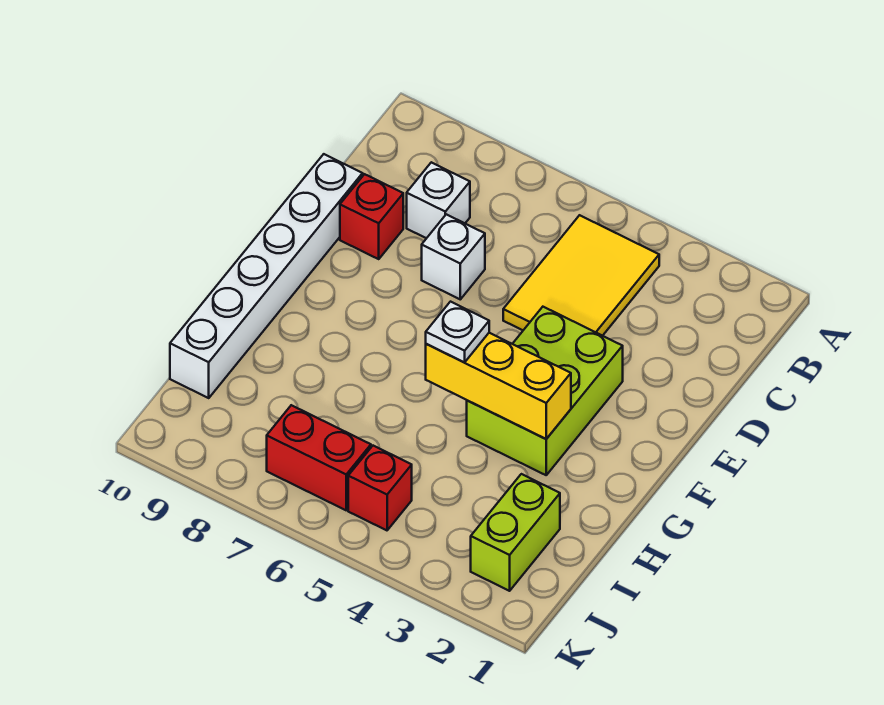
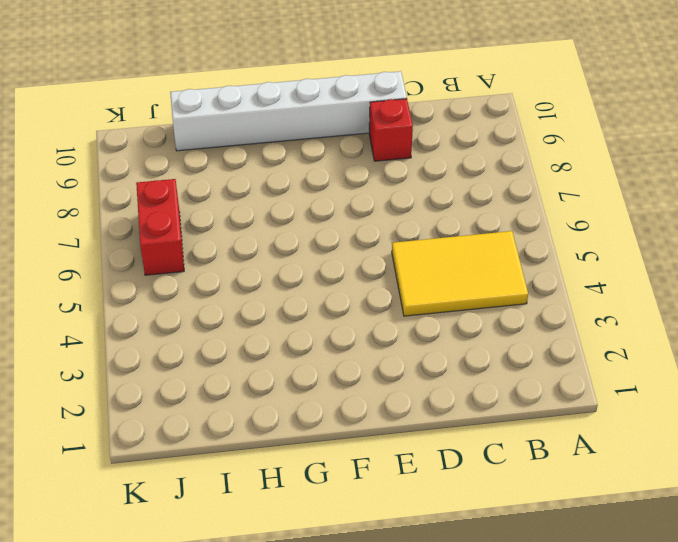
none -> white brick C8 level 1
none -> white brick D7 level 1

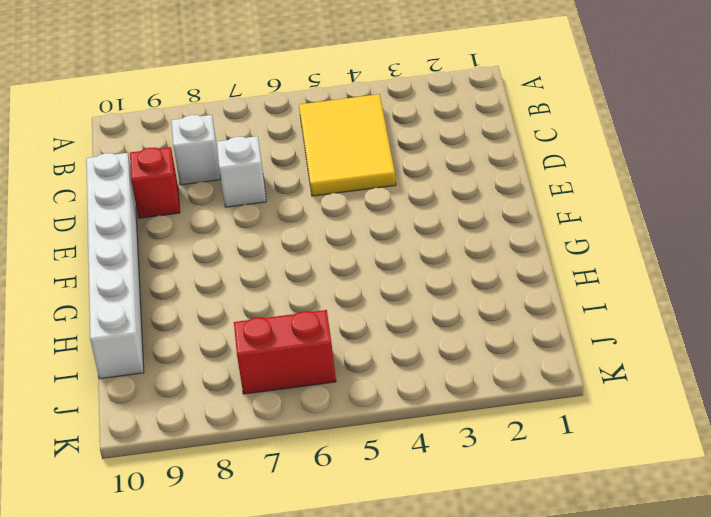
none -> lime brick E3:G4 level 1
none -> lime brick I2:J2 level 1

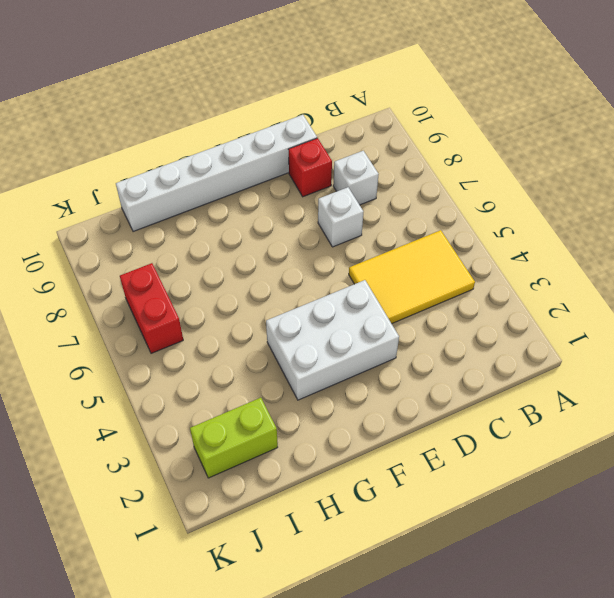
white brick E3:G4 level 1 -> lime brick E3:G4 level 1
none -> red brick J5 level 1
none -> yellow brick G3:G5 level 2

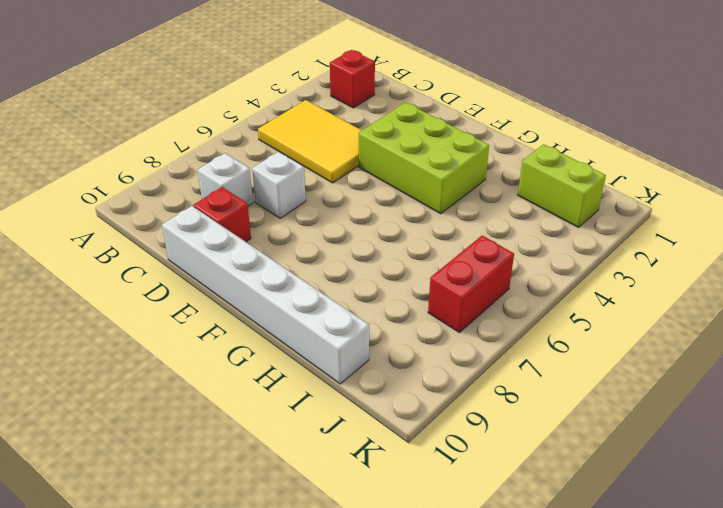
red brick B2 level 1 -> red brick J5 level 1
none -> yellow brick G3:G5 level 2
none -> white plate G5 level 3

